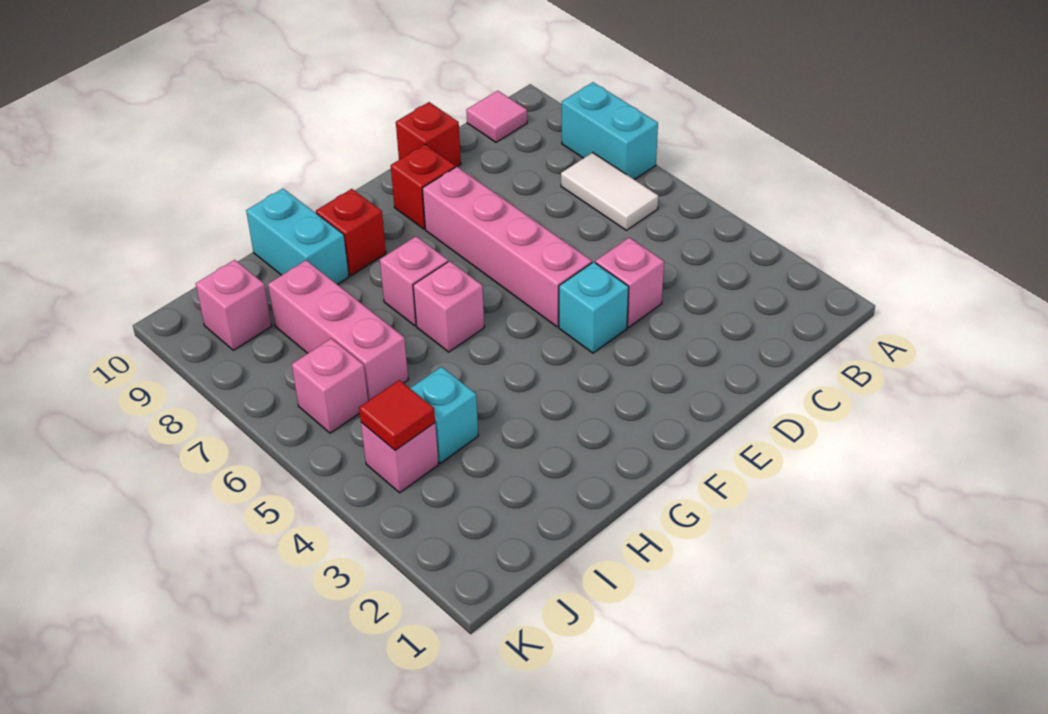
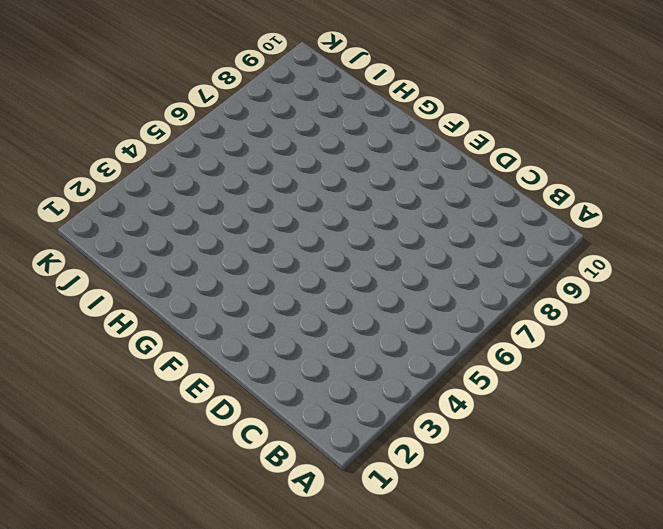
none -> cyan brick A7:A8 level 1
none -> white tile B6:B7 level 1
none -> pink tile B10 level 1

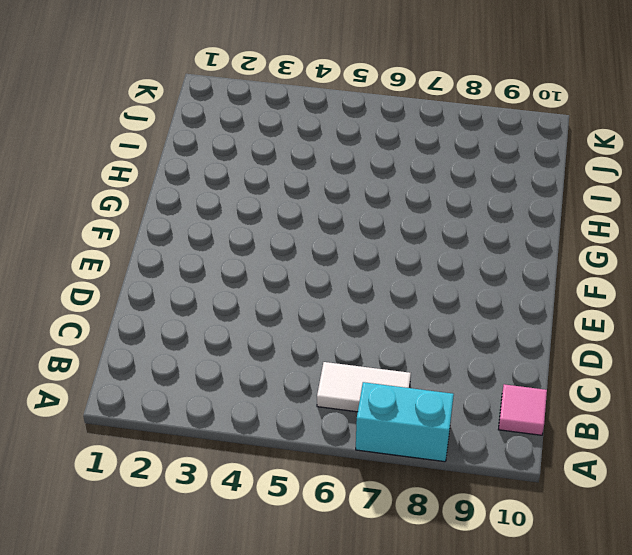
none -> pink brick D4 level 1
none -> red brick D10 level 1
none -> cyan brick E4 level 1

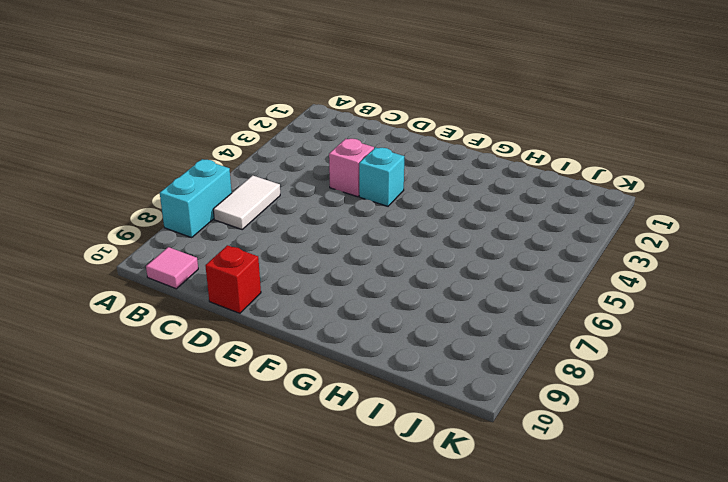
none -> pink brick E5:E8 level 1
none -> red brick E9 level 1
none -> pink brick G6 level 1

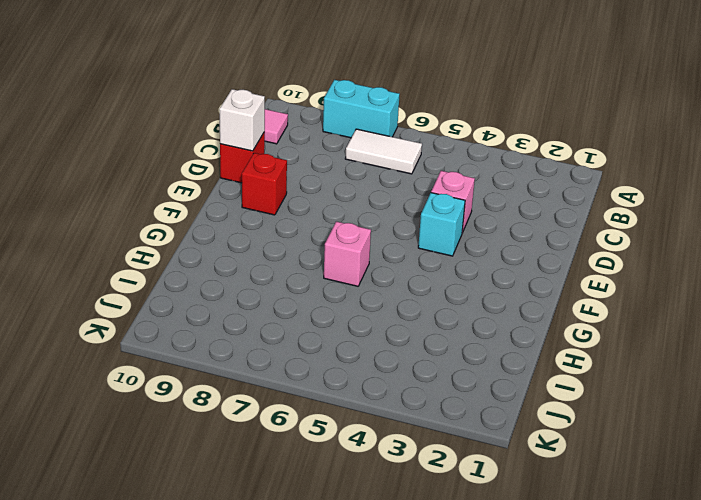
white brick D10 level 2 -> none
none -> pink brick E5:E8 level 1
none -> pink brick G7 level 1
none -> red brick G9 level 1

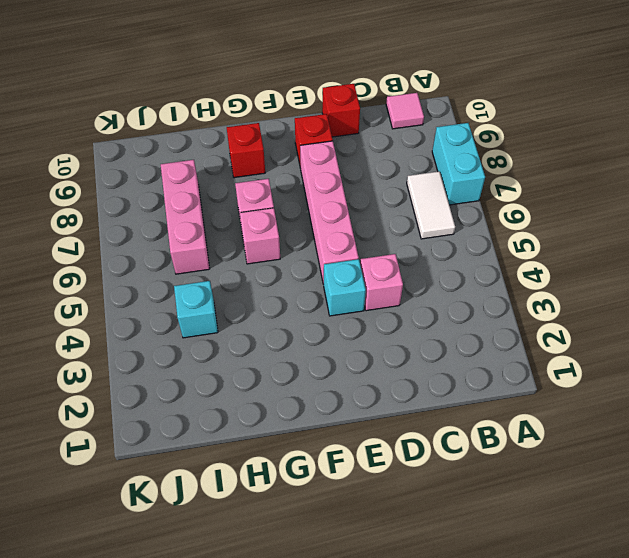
none -> cyan brick H9:H10 level 1
none -> pink brick J4 level 1
none -> pink brick J6 level 1

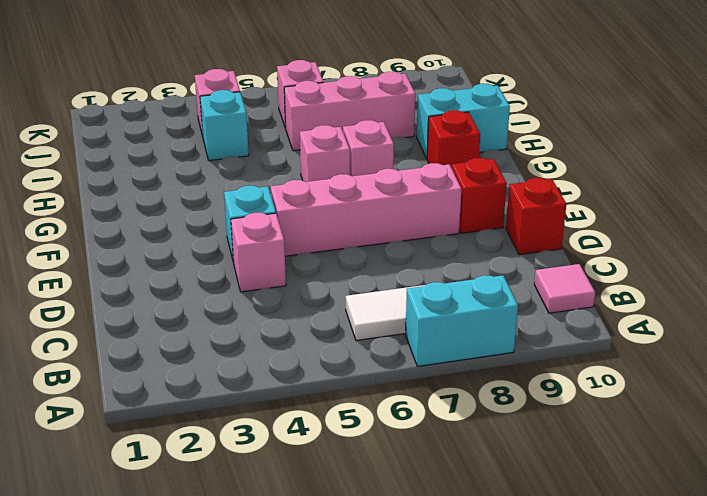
none -> pink brick J9 level 1
none -> red tile J4 level 2

